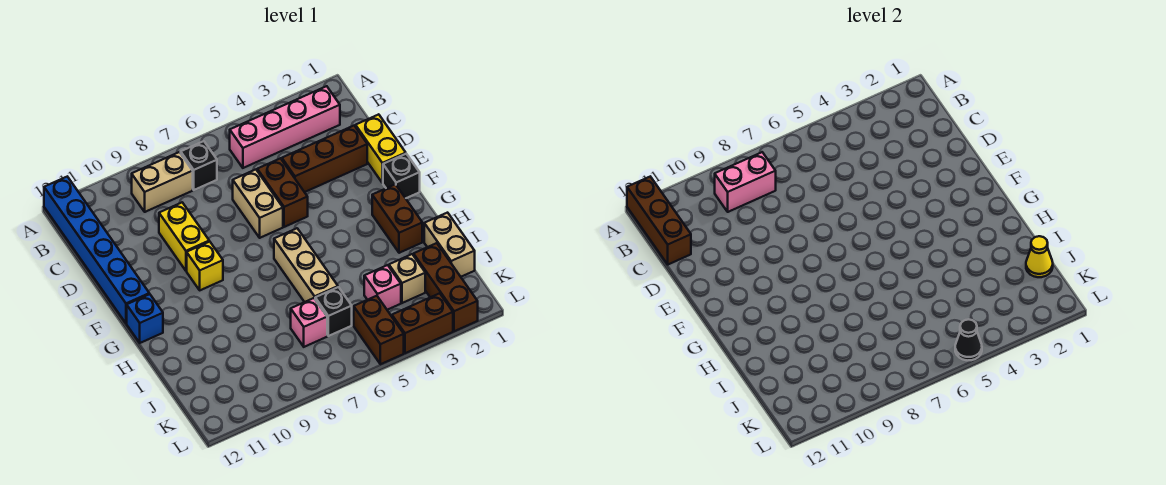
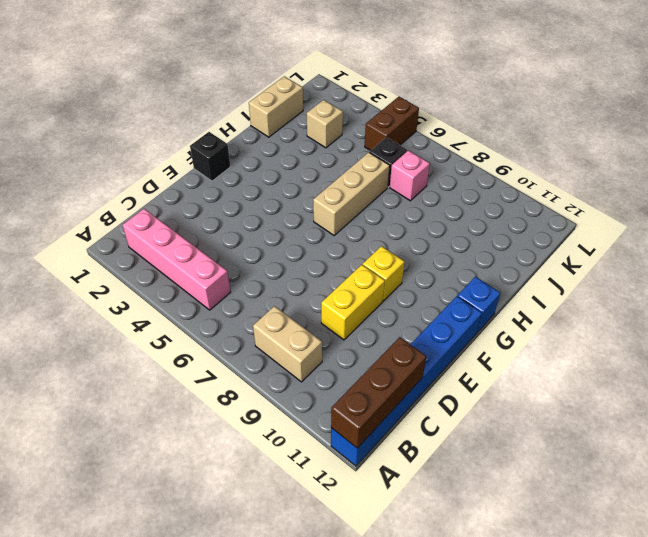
none -> black brick B7 level 1
none -> yellow brick D1:E1 level 1
none -> brown brick D2:D4 level 1

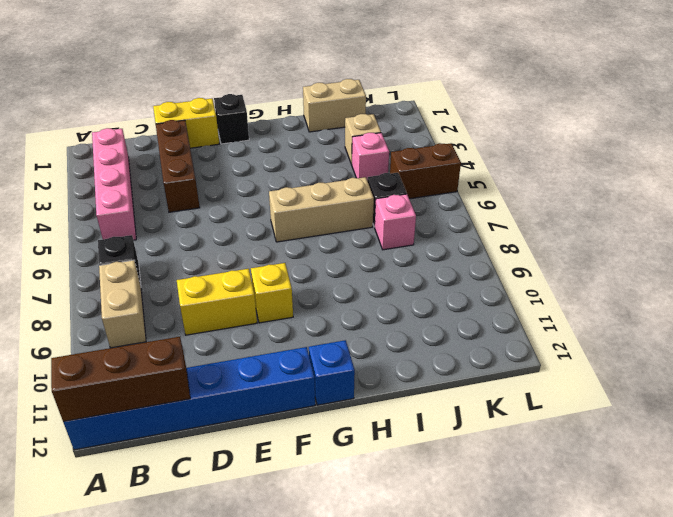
none -> brown brick D5:E5 level 1
none -> tan brick D6:E6 level 1
none -> brown brick G2:H2 level 1

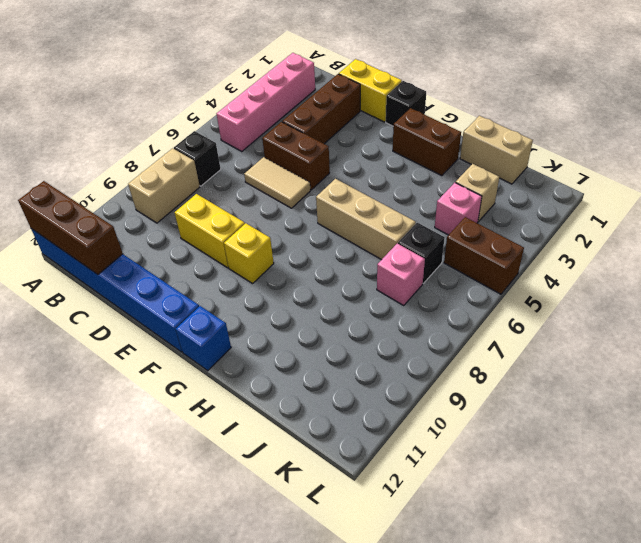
tan tile D6:E6 level 1 -> tan brick D6:E6 level 1
none -> brown brick J2:L2 level 1
none -> brown brick L3:L4 level 1
none -> pink brick B8:B9 level 2

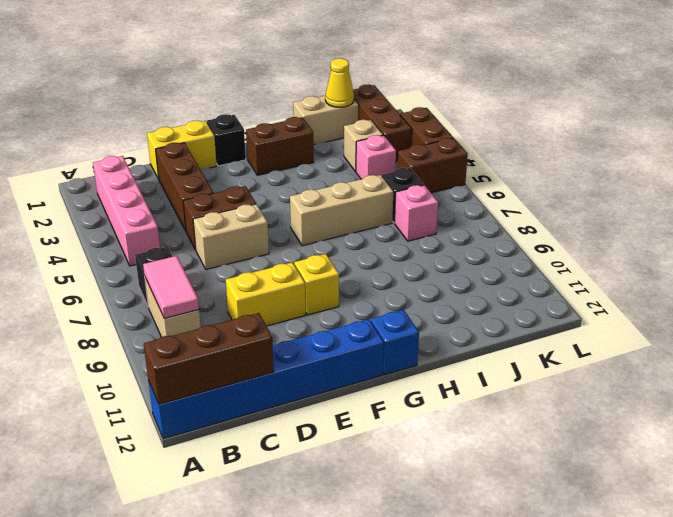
pink tile B8:B9 level 2 -> pink brick B8:B9 level 2
brown brick K1:K3 level 1 -> brown brick J2:L2 level 1
none -> black cone L5 level 2

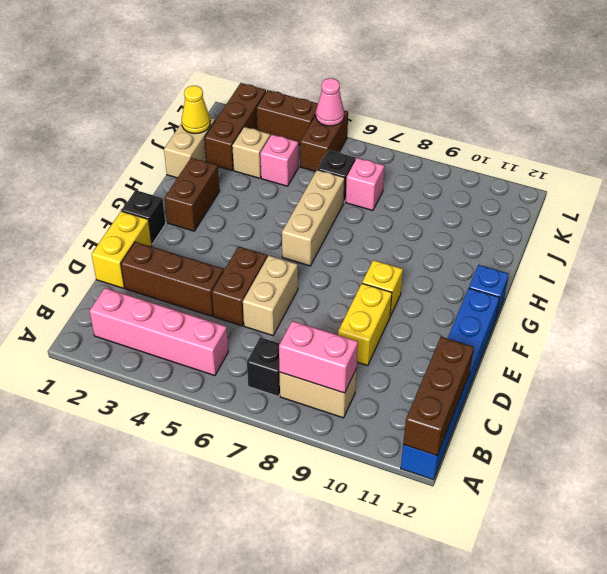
pink cone L5 level 2 -> black cone L5 level 2

